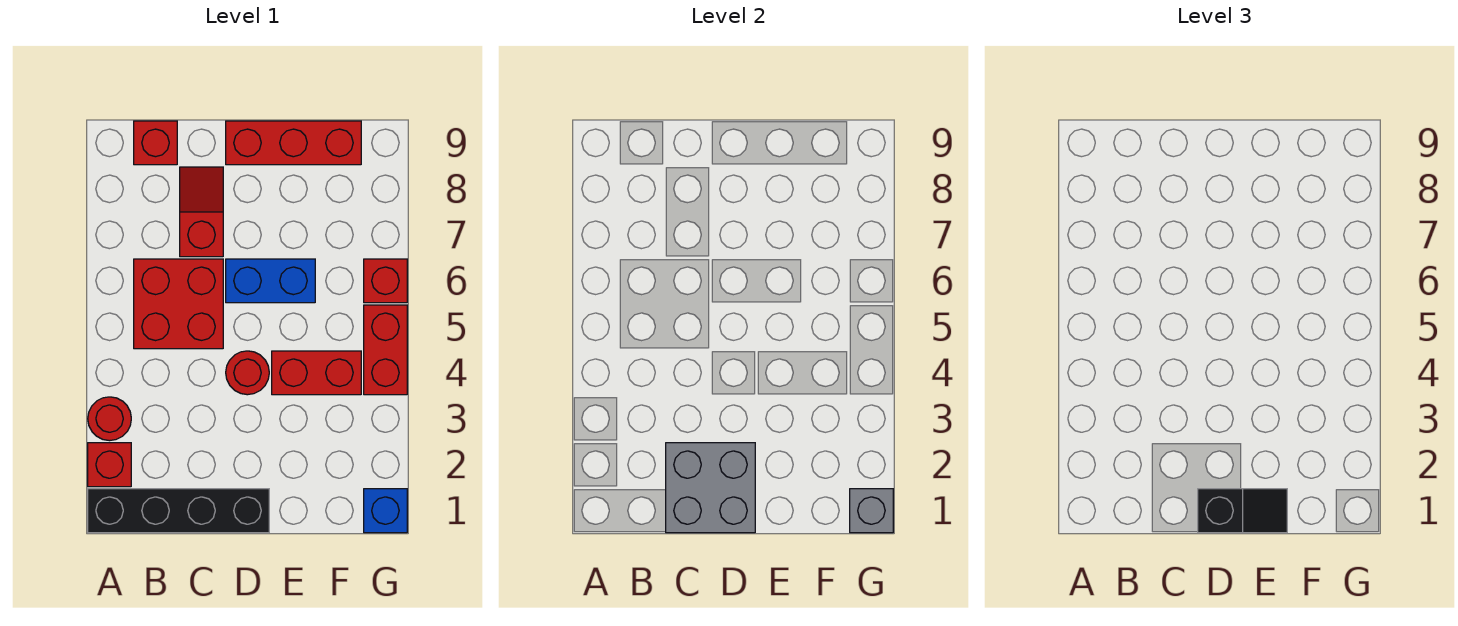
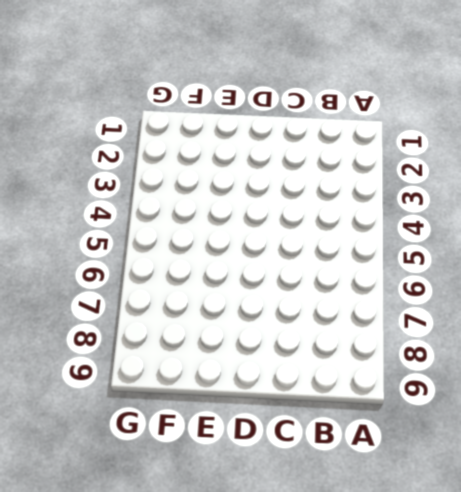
none -> black brick A1:D1 level 1
none -> red brick A2 level 1
none -> red round brick A3 level 1

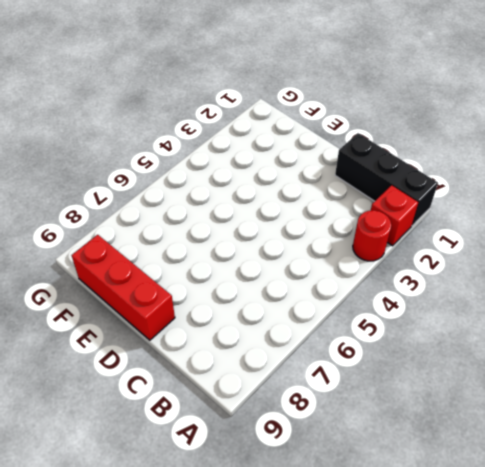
black brick A1:C1 level 1 -> black brick A1:D1 level 1
none -> red brick B5:C6 level 1
none -> red brick B9 level 1
none -> red slope C7:C8 level 1 top 7

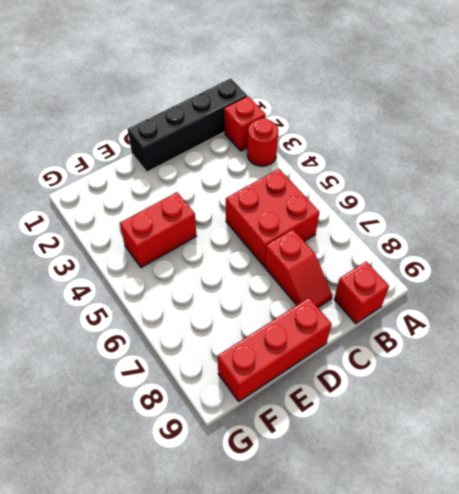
none -> red round brick D4 level 1
none -> blue brick D6:E6 level 1
none -> blue brick G1 level 1

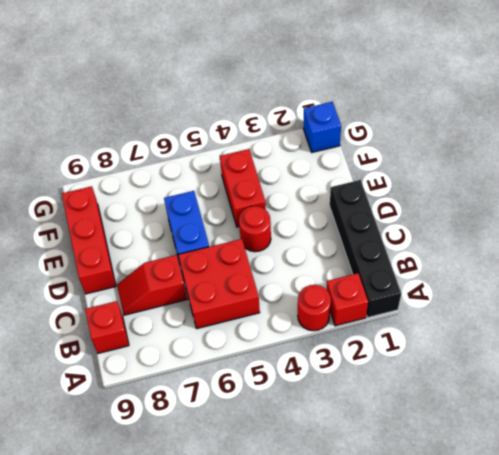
none -> red brick G4:G5 level 1
none -> red brick G6 level 1
none -> grey brick C1:D2 level 2

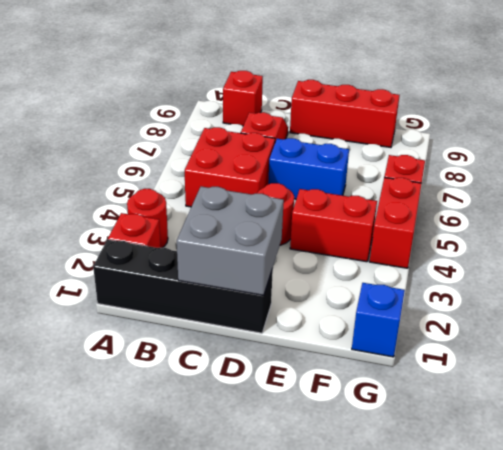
none -> grey brick G1 level 2
none -> black slope D1:E1 level 3 top D

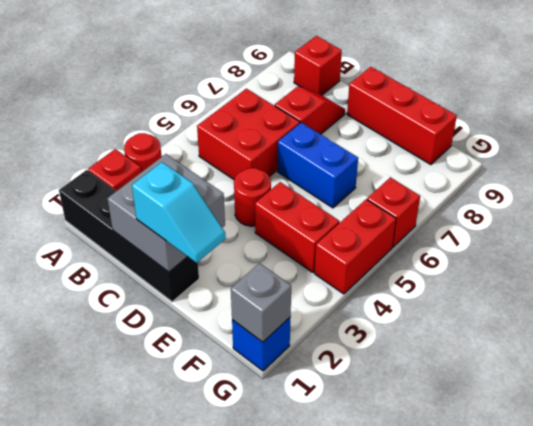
cyan slope D1:E1 level 3 top D -> black slope D1:E1 level 3 top D

